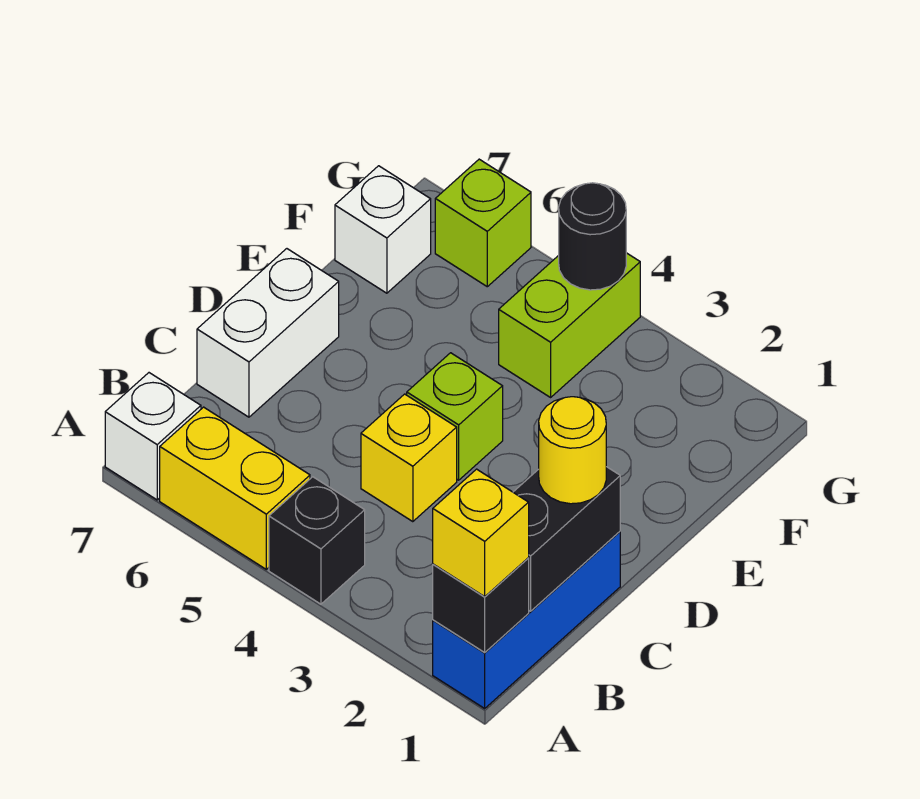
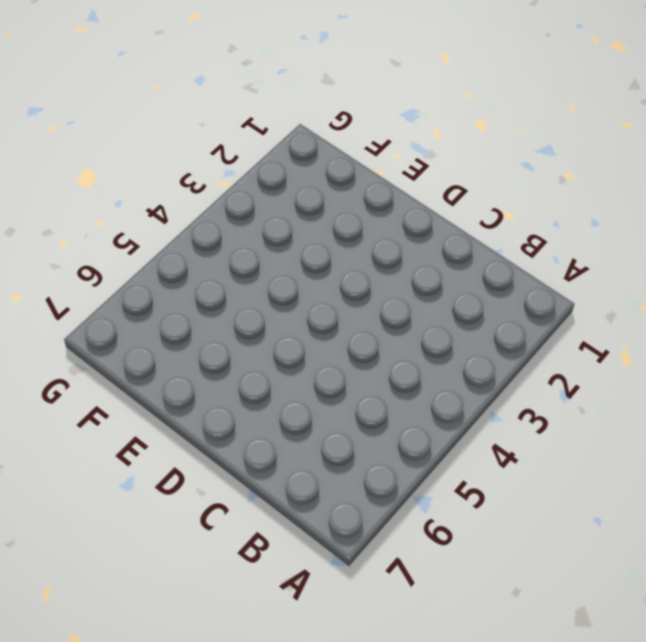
none -> blue brick A1:C1 level 1
none -> black brick A4 level 1
none -> yellow brick A5:A6 level 1

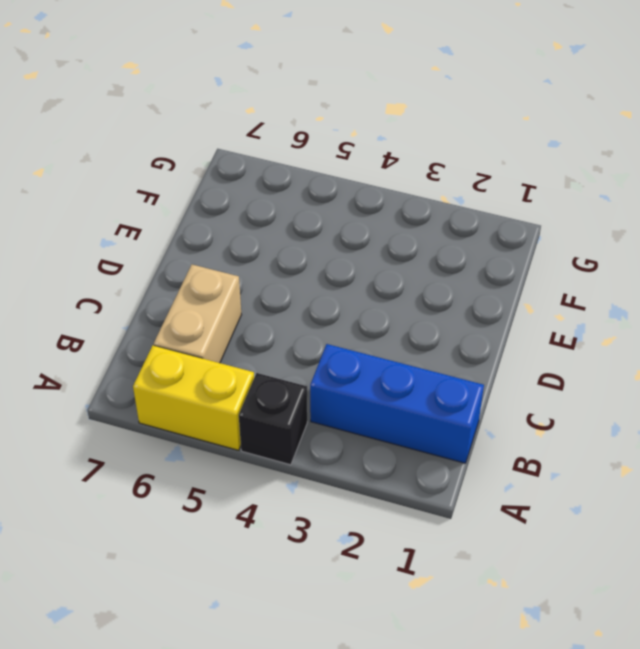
blue brick B1:B3 level 1 -> blue brick A1:C1 level 1
tan brick B6:C6 level 1 -> none
none -> white brick A7 level 1
none -> yellow brick C4 level 1
none -> white brick C7:D7 level 1

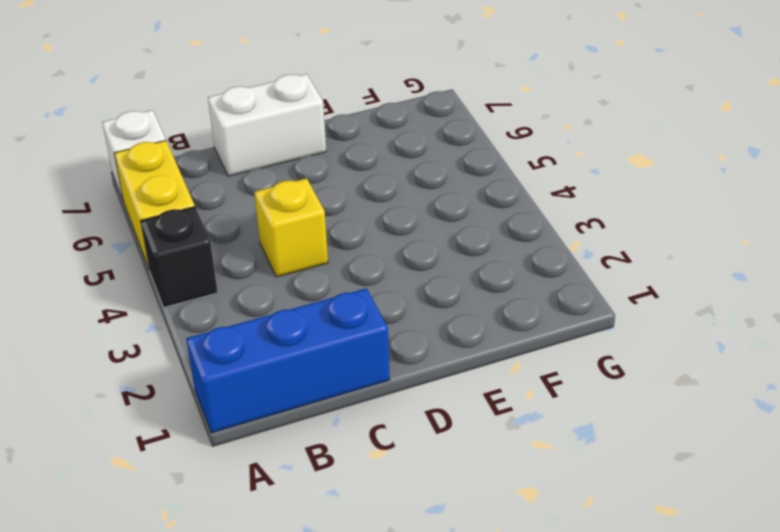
none -> lime brick D4 level 1
none -> lime brick F4:G4 level 1
none -> white brick F7 level 1

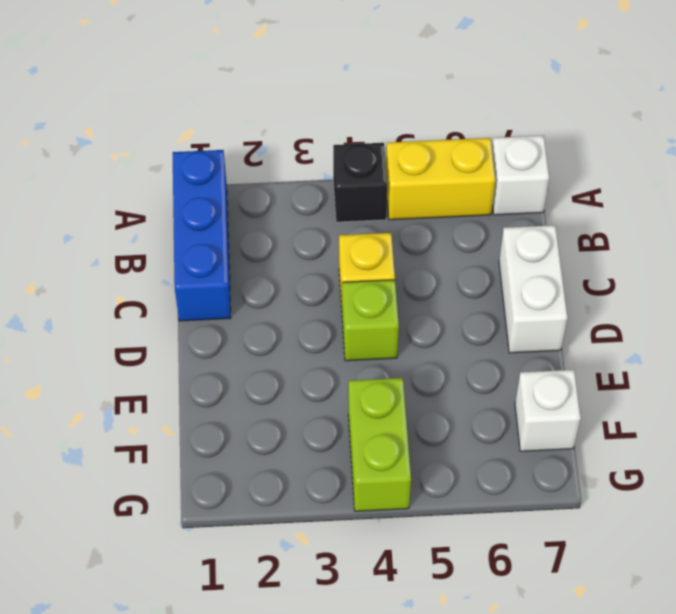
none -> lime brick G6 level 1
none -> black brick A1 level 2
none -> black brick B1:C1 level 2

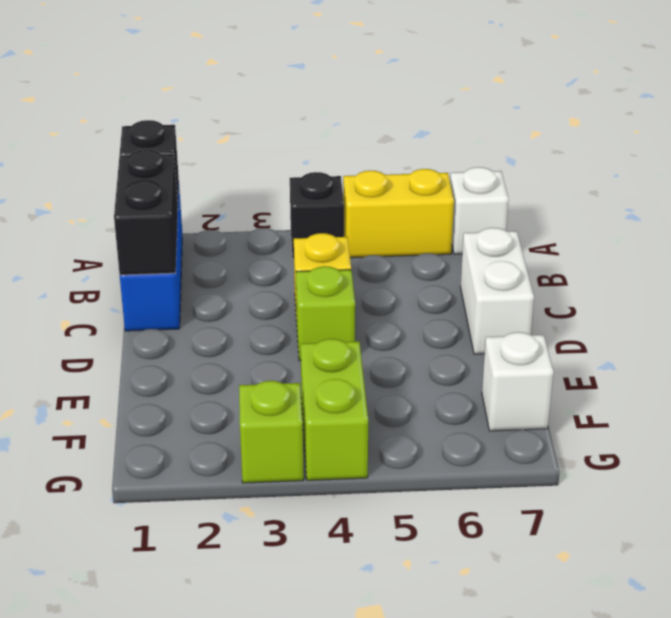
lime brick G3 level 1 -> lime brick G6 level 1
none -> black round brick G4 level 2
none -> yellow brick A1 level 3
none -> yellow round brick C1 level 3

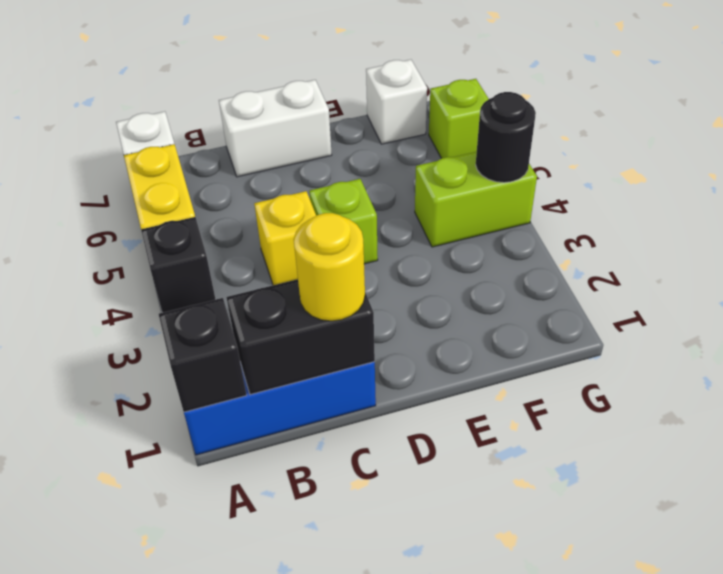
none -> yellow brick A1 level 3

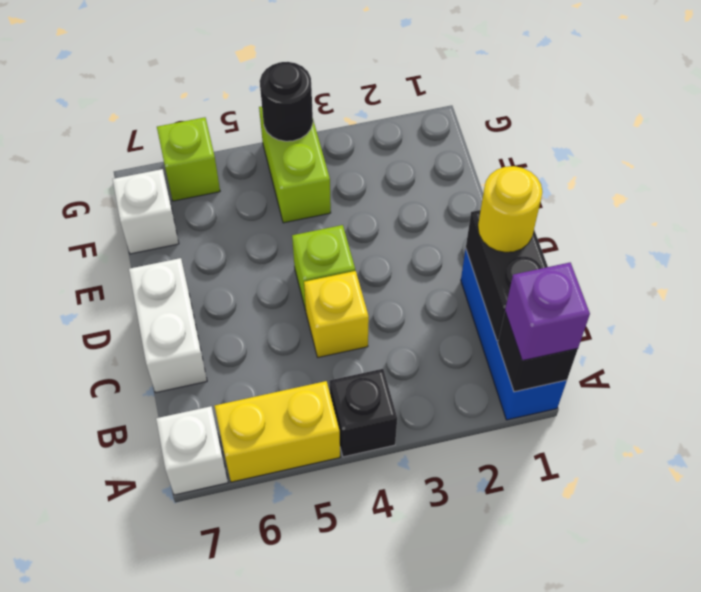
purple brick A1 level 3 -> yellow brick A1 level 3

